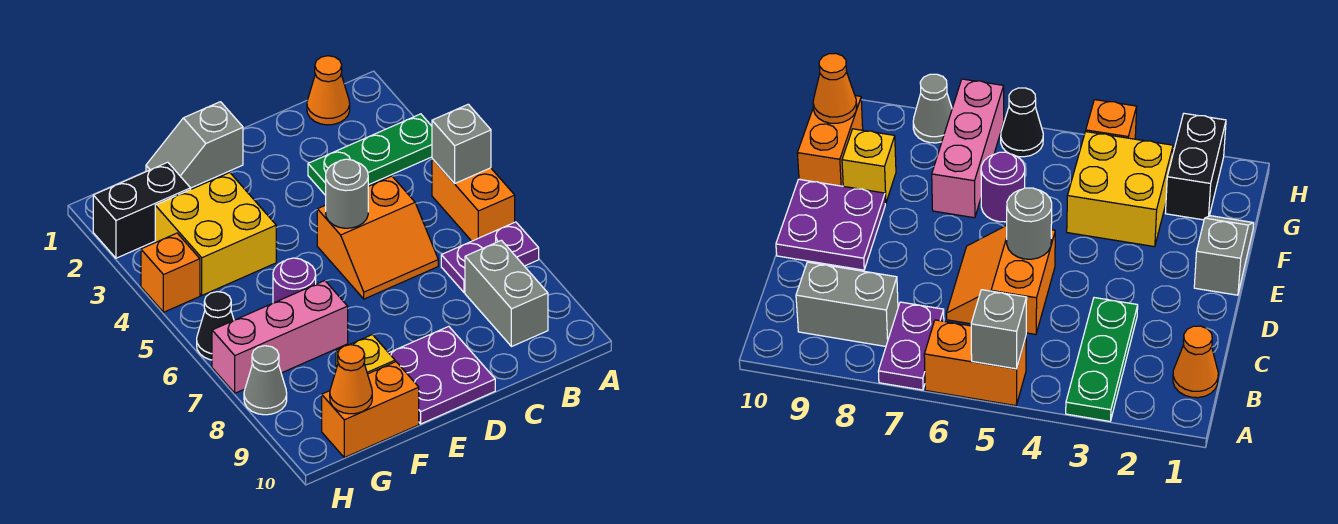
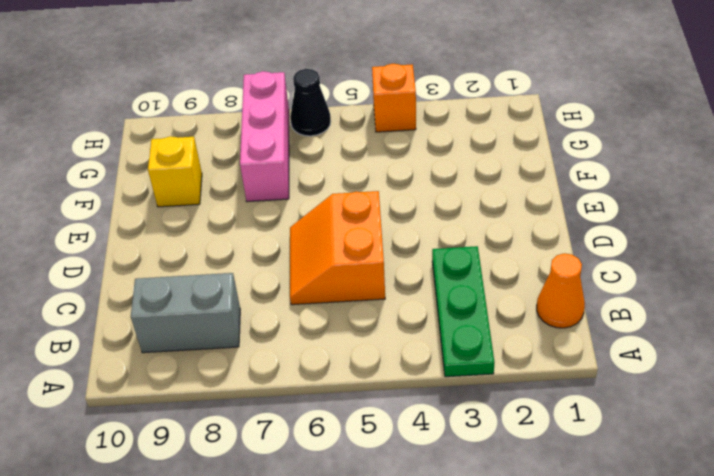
none -> orange brick A5:A6 level 1
none -> purple plate A7:B7 level 1
none -> purple plate D9:E10 level 1

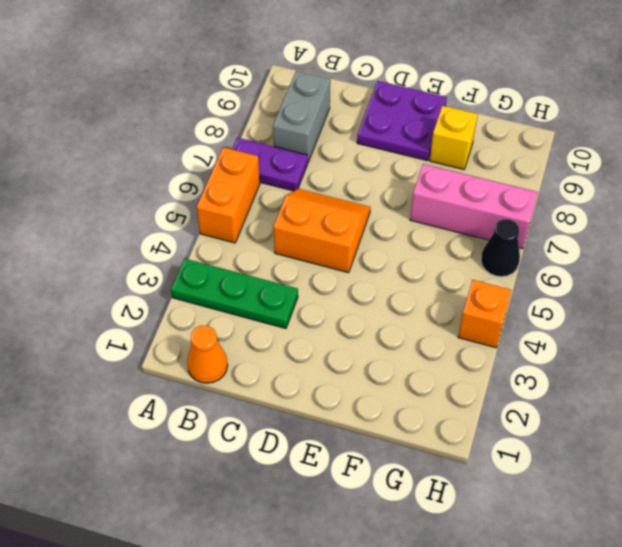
none -> grey slope E1:F1 level 1 top E
none -> yellow brick F3:G4 level 1
none -> purple round brick F6 level 1

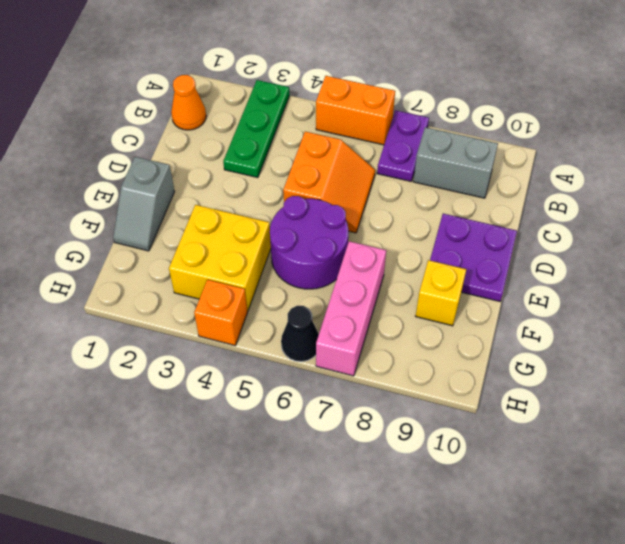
purple round brick E5:F6 level 1 -> purple round brick F6 level 1
none -> orange brick F10:G10 level 1
none -> black brick G2:H2 level 1
none -> grey cone H8 level 1

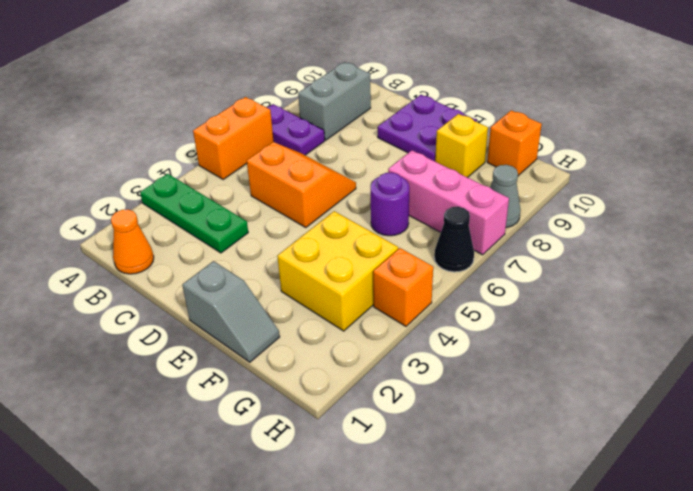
orange brick G10 level 1 -> orange brick F10:G10 level 1
none -> black brick G2:H2 level 1
none -> grey brick A5 level 2
none -> grey round brick D5 level 2

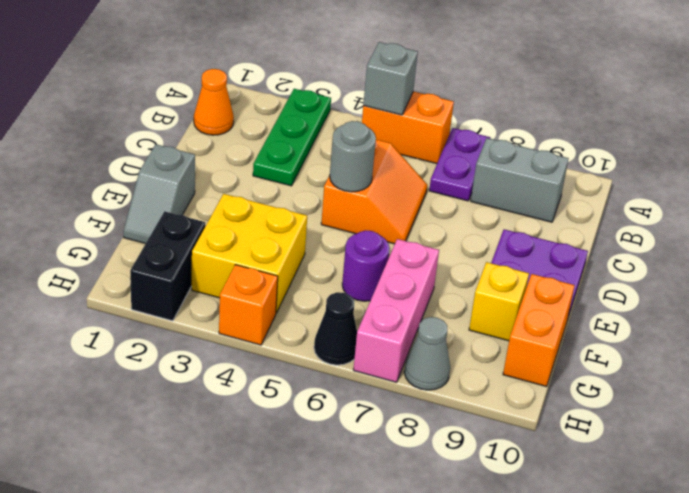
none -> orange cone G10 level 2

